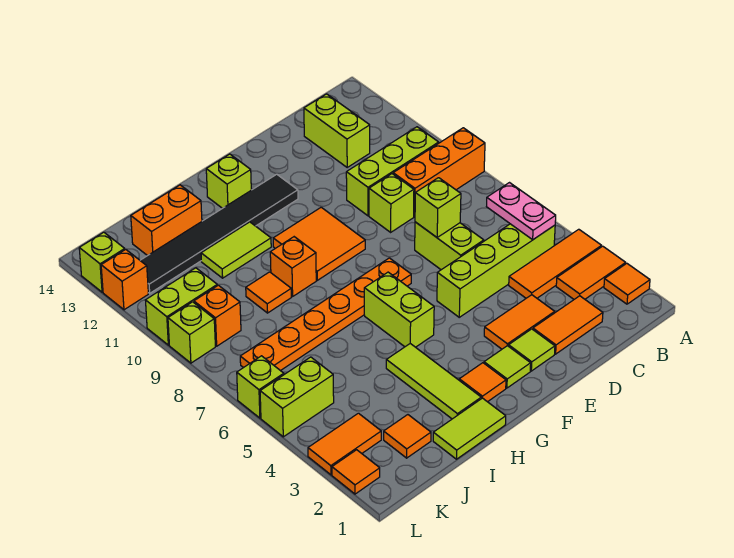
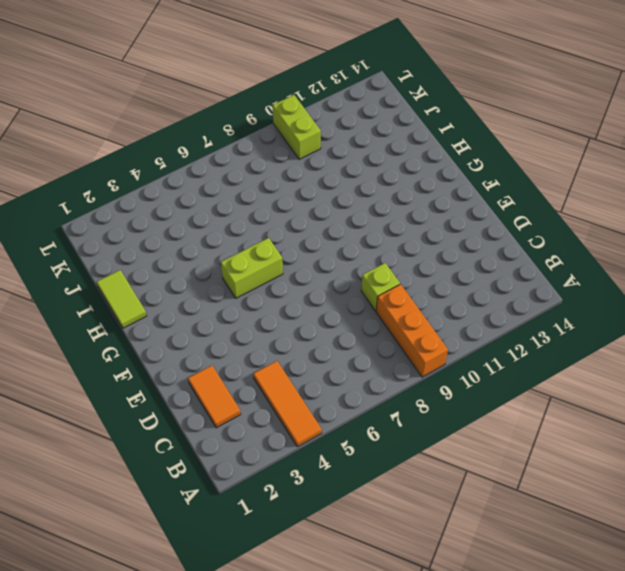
none -> orange tile A2 level 1
none -> orange tile A3:B3 level 1
none -> lime brick B5:E5 level 1
none -> lime brick B10:D10 level 1

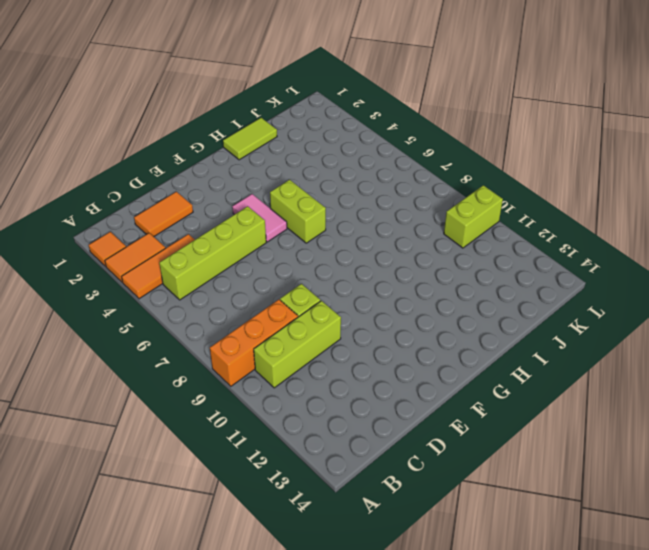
pink tile F4:F5 level 1 -> none
none -> lime brick C12:C13 level 1
none -> orange tile D3:E3 level 1
none -> lime brick D6:D7 level 1
none -> lime tile E2 level 1

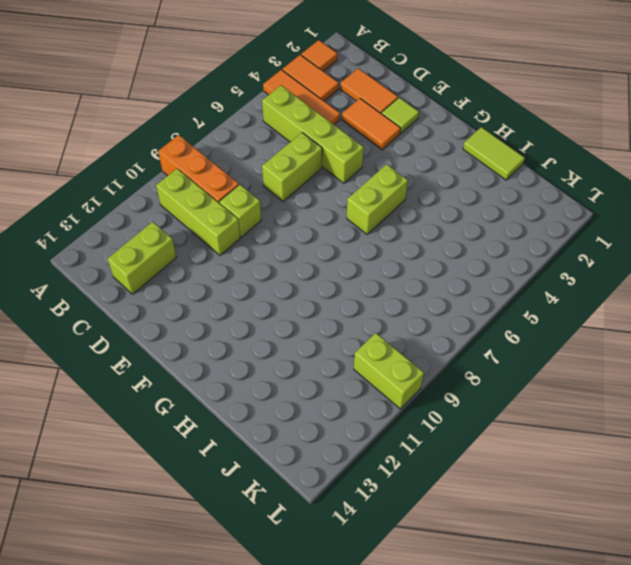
none -> lime tile F2 level 1
none -> orange plate F7:K7 level 1
none -> orange tile F9:G10 level 1
none -> black tile F12:K12 level 1

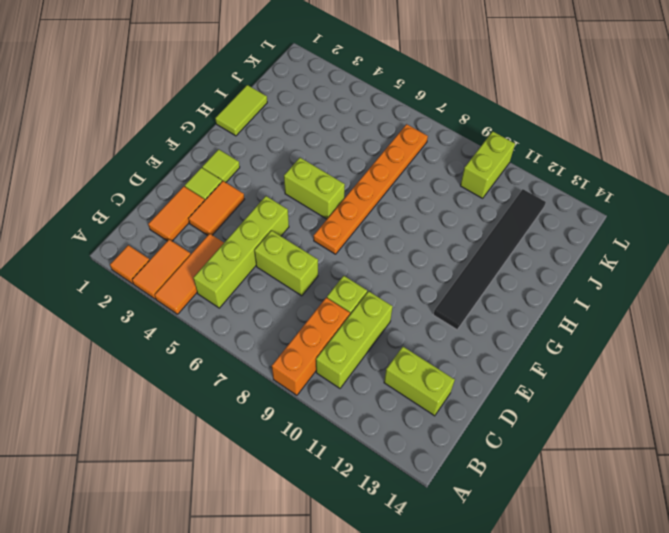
none -> orange tile F9:G10 level 1
none -> orange tile G2 level 1
none -> lime brick G13 level 1
none -> lime tile H2:H4 level 1

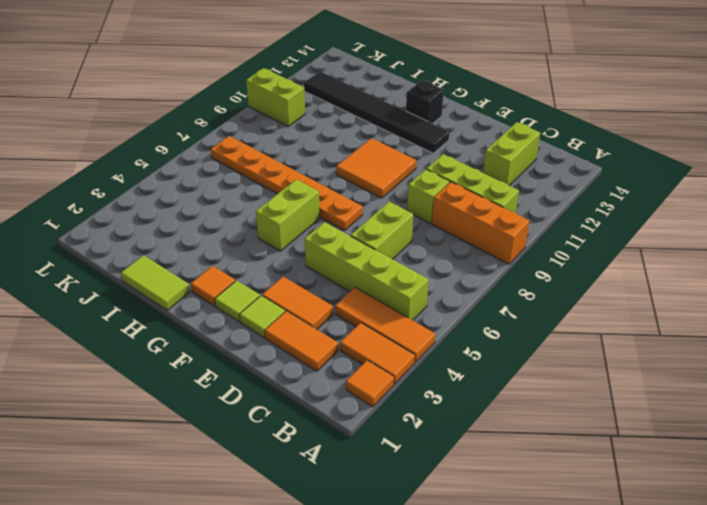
black brick G13 level 1 -> lime brick G13 level 1
none -> lime tile H2:H4 level 1
none -> orange brick H9 level 1
none -> lime tile H11:I11 level 1
none -> orange tile I9 level 1

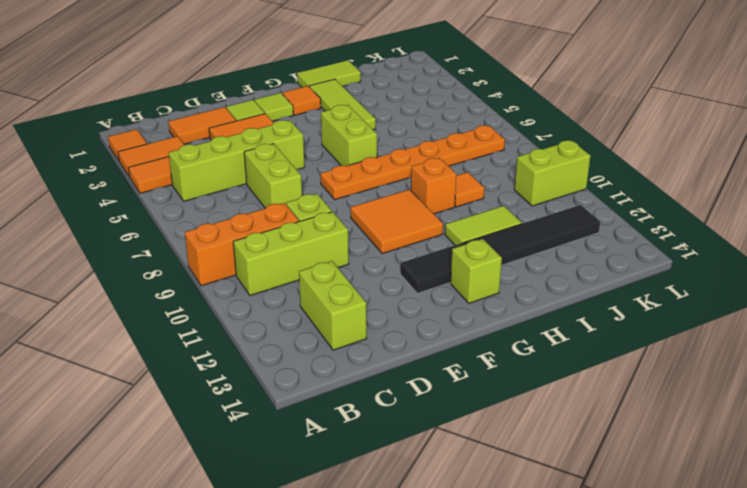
none -> orange brick I13:J13 level 1
none -> orange tile J2 level 1
none -> orange tile K3:L3 level 1
none -> lime brick K5:L5 level 1

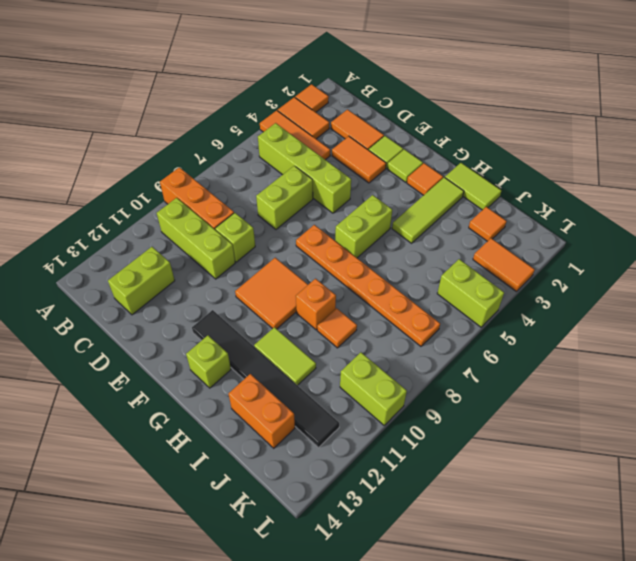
none -> orange brick K9 level 1
none -> orange tile L2 level 1
none -> lime brick L6 level 1
none -> lime brick L9 level 1

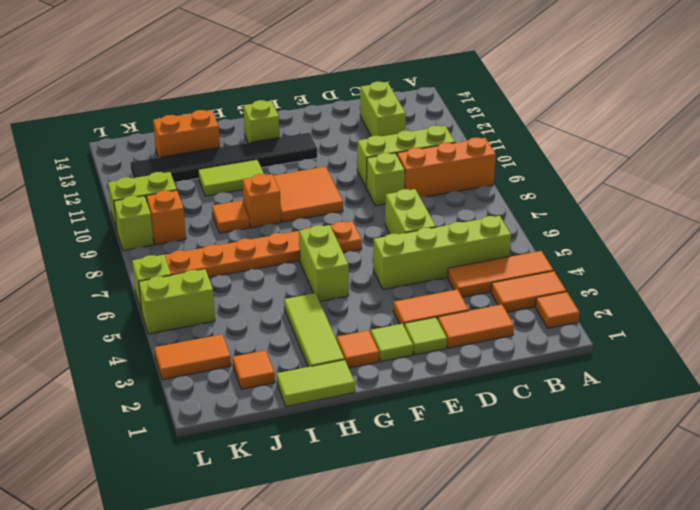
none -> orange tile L2 level 1
none -> orange brick L12 level 1
none -> lime brick L13 level 1
none -> pink plate B5:B6 level 2

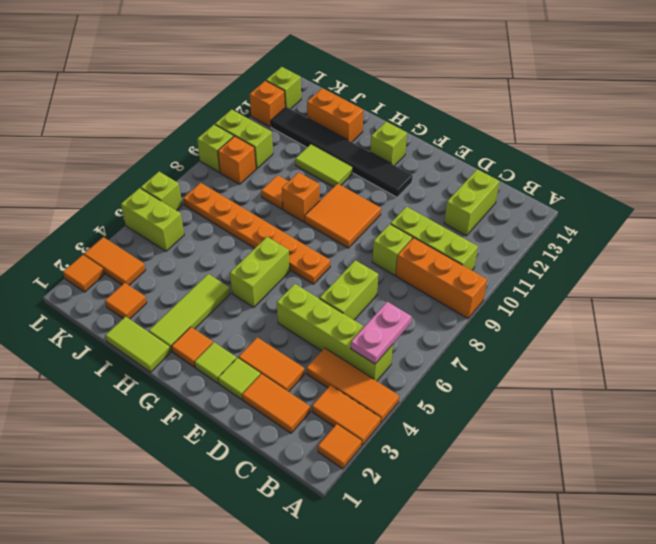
none -> lime brick D7 level 2

